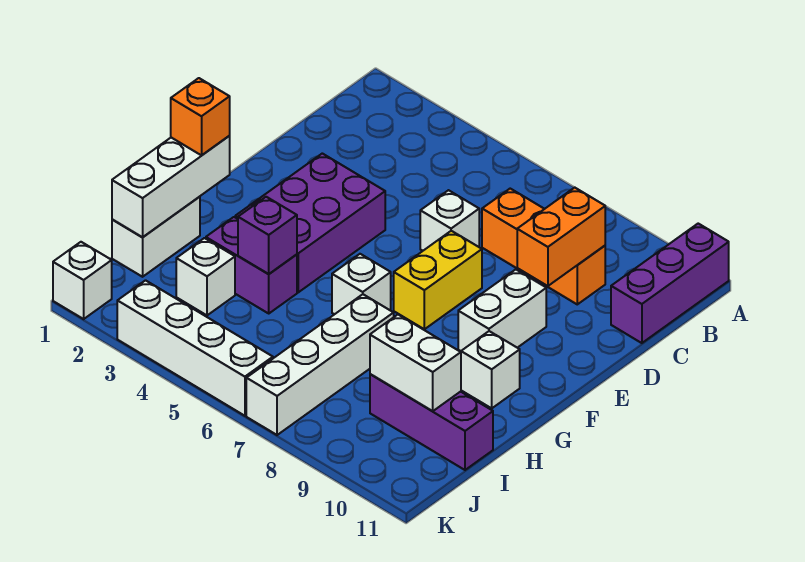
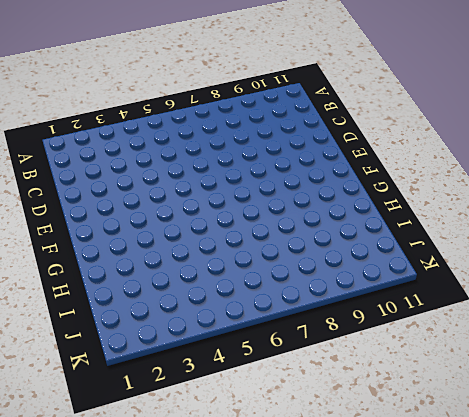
none -> purple brick A11:C11 level 1
none -> orange brick C7:C9 level 1
none -> white brick D6 level 1

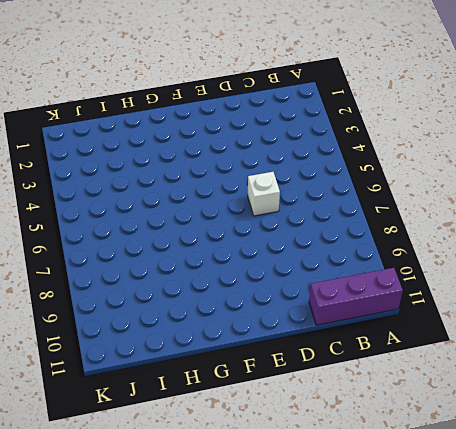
none -> orange brick C7:C9 level 1
none -> purple brick E3:G4 level 1
none -> yellow brick E7:F7 level 1

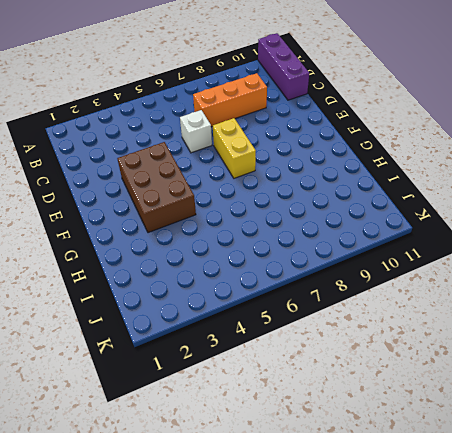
brown brick E3:G4 level 1 -> purple brick E3:G4 level 1
none -> white brick E9:F9 level 1
none -> white brick G6 level 1
none -> white brick G10 level 1

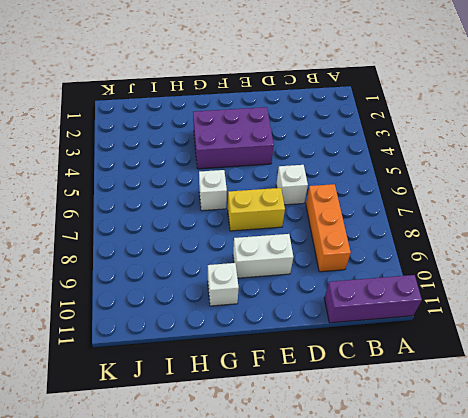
none -> white brick H1:I1 level 1
none -> purple brick H3:H4 level 1
none -> white brick H7:K7 level 1

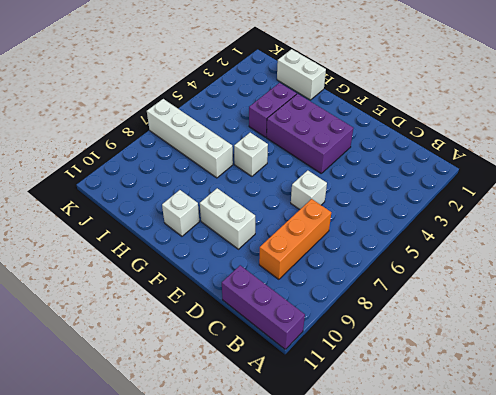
none -> yellow brick E7:F7 level 1
none -> white brick I3 level 1
none -> purple brick I9:I11 level 1

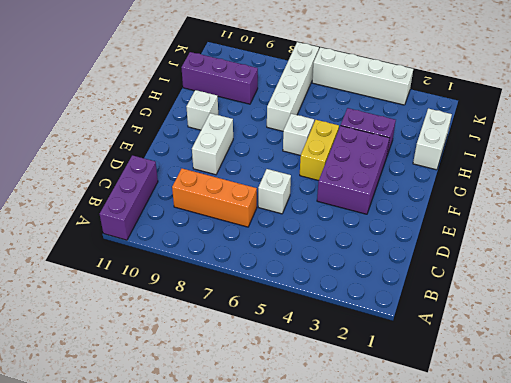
yellow brick F5:G5 level 1 -> yellow brick E7:F7 level 1
none -> white brick I3 level 1
none -> white brick K1 level 1
none -> orange brick C9:D9 level 2

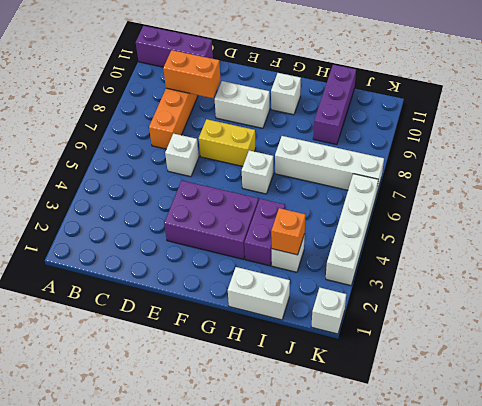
orange brick I3 level 2 -> orange brick G1 level 3
none -> white brick G1:I1 level 2
none -> purple brick H4 level 2
none -> white brick I9:I10 level 2

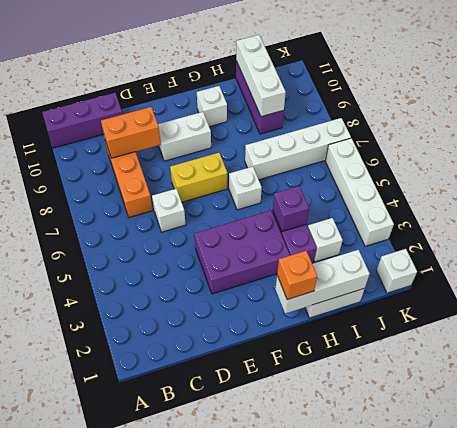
white brick I9:I11 level 2 -> white brick I9:I10 level 2

